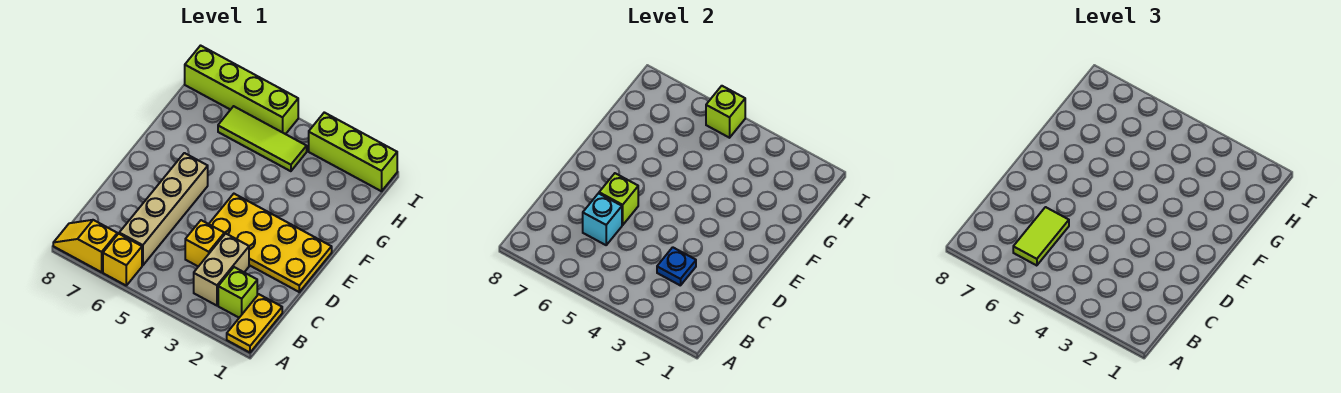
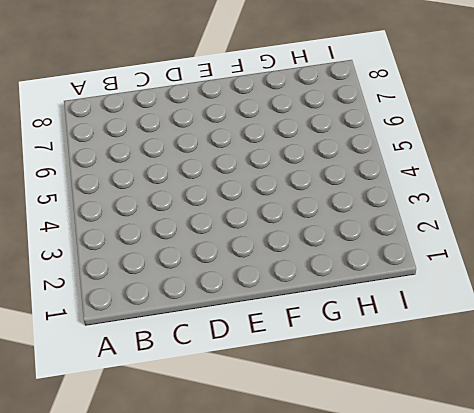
none -> yellow plate A1:B1 level 1
none -> yellow brick A6 level 1
none -> yellow slope A7:A8 level 1 top 7

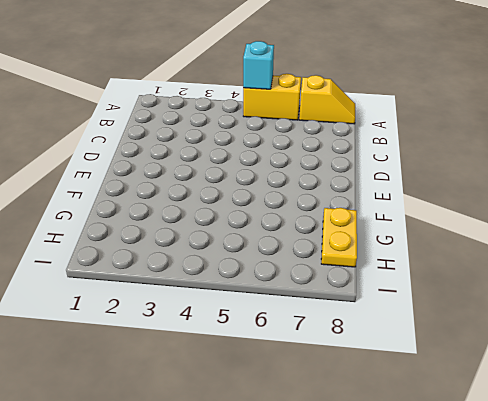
yellow brick A5:A6 level 1 -> yellow brick A6 level 1
cyan brick A5 level 2 -> cyan brick C6 level 2
yellow plate G8:H8 level 1 -> yellow plate A1:B1 level 1
none -> lime brick B2 level 1
none -> tan brick B3:C3 level 1
none -> tan brick B6:E6 level 1

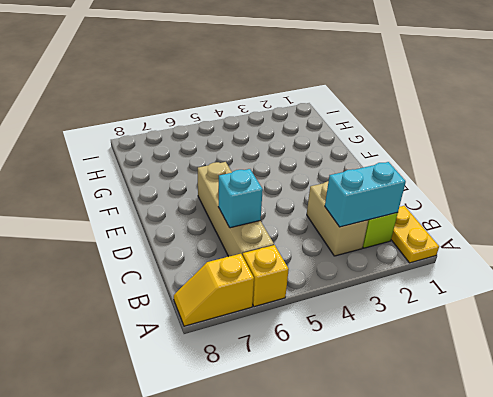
cyan brick B2:B3 level 2 -> none
none -> yellow brick C4 level 1
none -> yellow plate D1:E4 level 1
none -> lime tile H4:H6 level 1

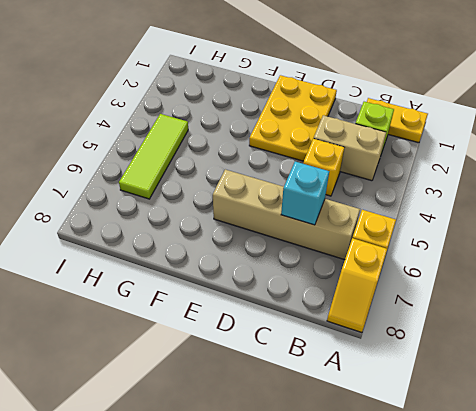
yellow plate D1:E3 level 1 -> yellow plate D1:E4 level 1
none -> lime brick I1:I3 level 1
none -> lime brick I5:I8 level 1
none -> blue plate C3 level 2

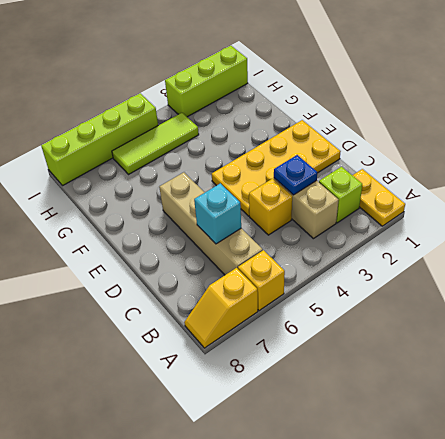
none -> lime brick D6 level 2
none -> lime brick I5 level 2
none -> lime tile B6:C6 level 3

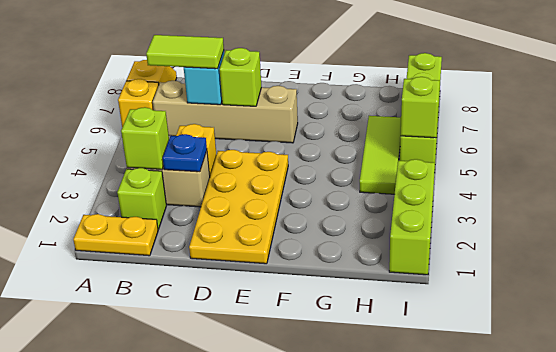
lime brick B3 level 2 -> none

